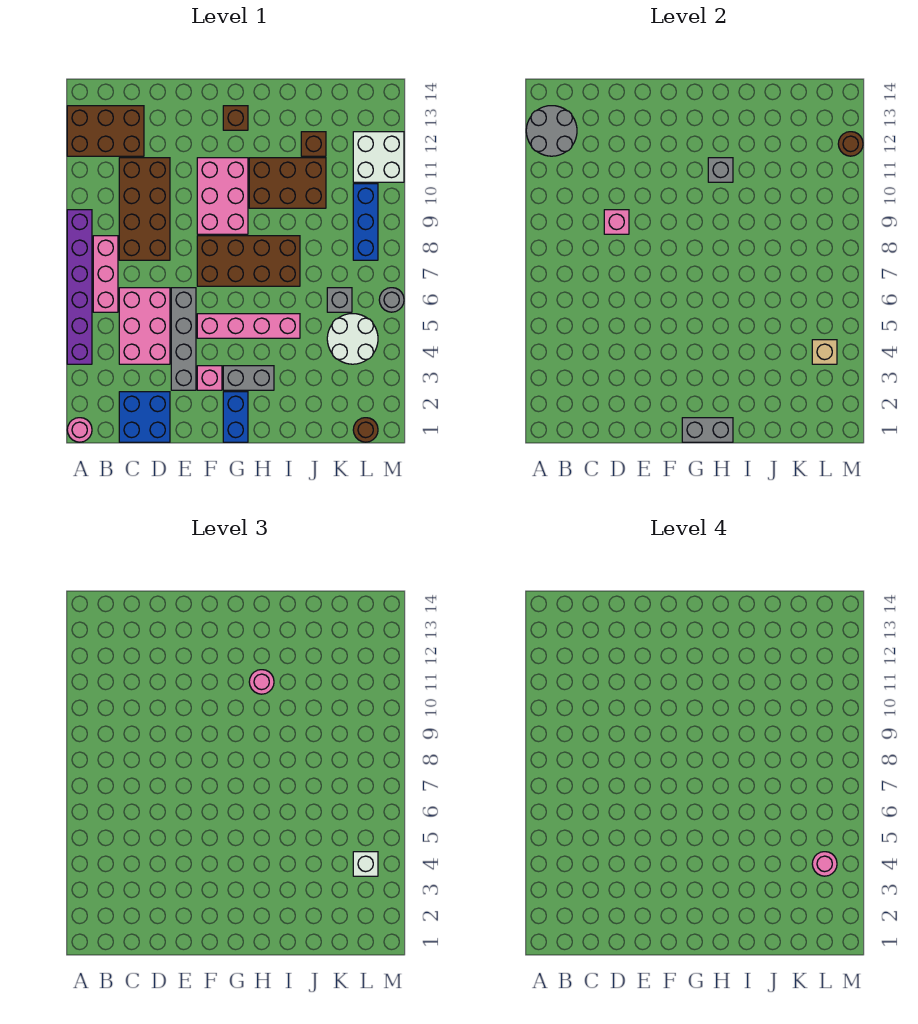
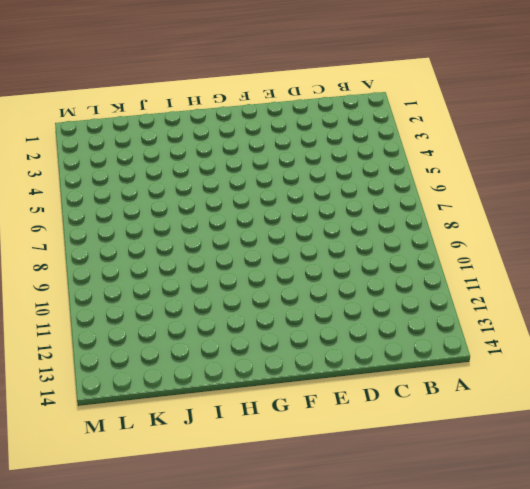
none -> pink round brick A1 level 1
none -> purple brick A4:A9 level 1
none -> brown brick A12:C13 level 1
none -> pink brick B6:B8 level 1

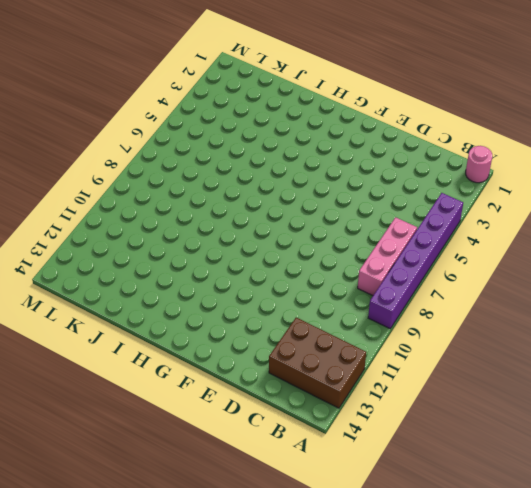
none -> blue brick C1:D2 level 1
none -> pink brick C4:D6 level 1
none -> brown brick C8:D11 level 1
none -> grey brick E3:E6 level 1

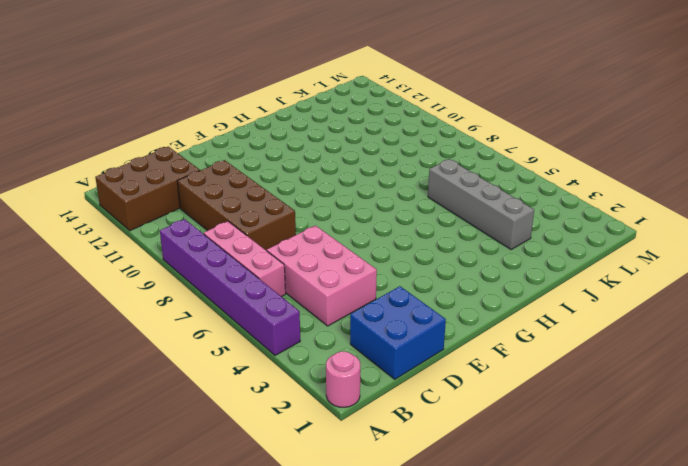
grey brick J3:J6 level 1 -> grey brick E3:E6 level 1
none -> pink brick F3 level 1
none -> pink brick F5:I5 level 1
none -> brown brick F7:I8 level 1
none -> pink brick F9:G11 level 1

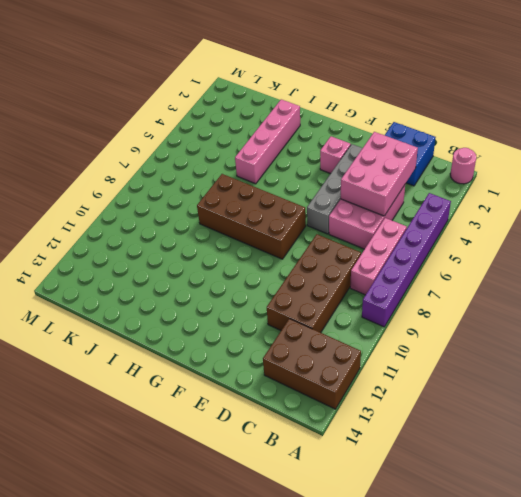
pink brick C3:D5 level 2 -> pink brick F9:G11 level 1
pink brick I2:I5 level 1 -> pink brick F5:I5 level 1
none -> blue brick G1:G2 level 1
none -> grey brick G3:H3 level 1
none -> brown brick G13 level 1
none -> brown brick H10:J11 level 1

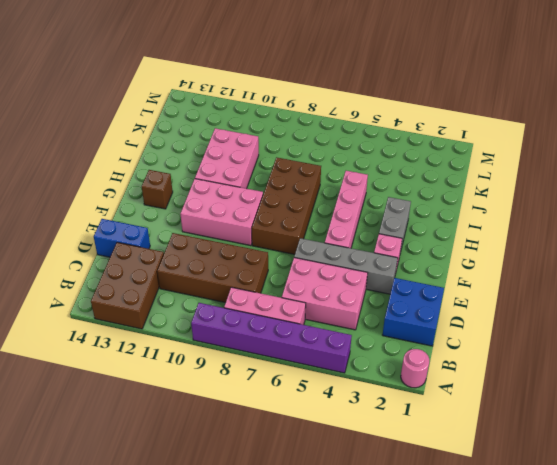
blue brick D13:D14 level 1 -> blue brick G1:G2 level 1
pink brick H10:J11 level 1 -> brown brick H10:J11 level 1
none -> brown brick J12 level 1
none -> white round brick K4:L5 level 1
none -> grey brick K6 level 1
none -> brown round brick L1 level 1

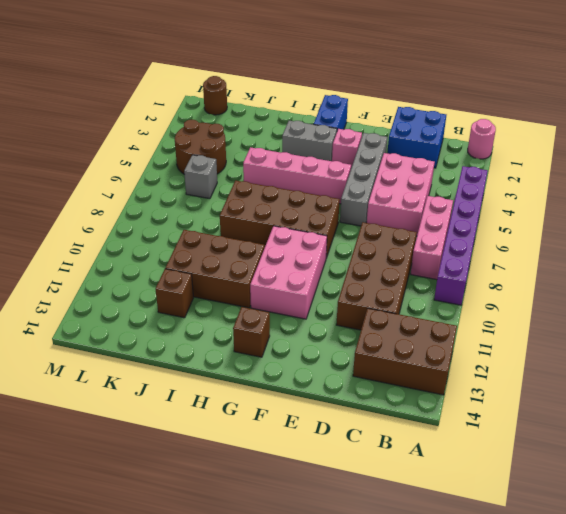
brown round brick K4:L5 level 1 -> white round brick K4:L5 level 1
none -> blue brick L8:L10 level 1
none -> white brick L11:M12 level 1
none -> grey round brick M6 level 1
none -> grey round brick A12:B13 level 2

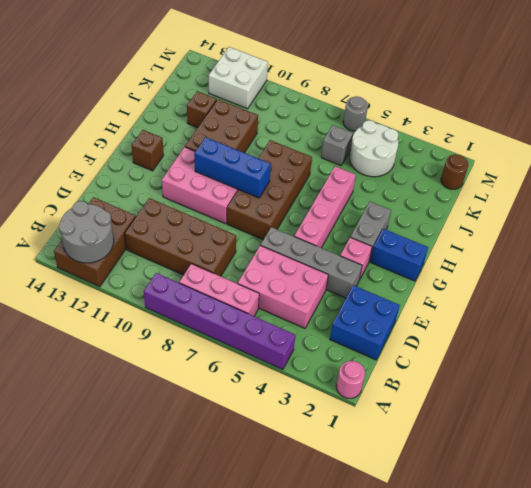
blue brick G8:G10 level 2 -> blue brick L8:L10 level 1
none -> pink brick D9 level 2
none -> grey brick G1:H1 level 2
none -> grey brick H11 level 2
none -> tan brick L4 level 2

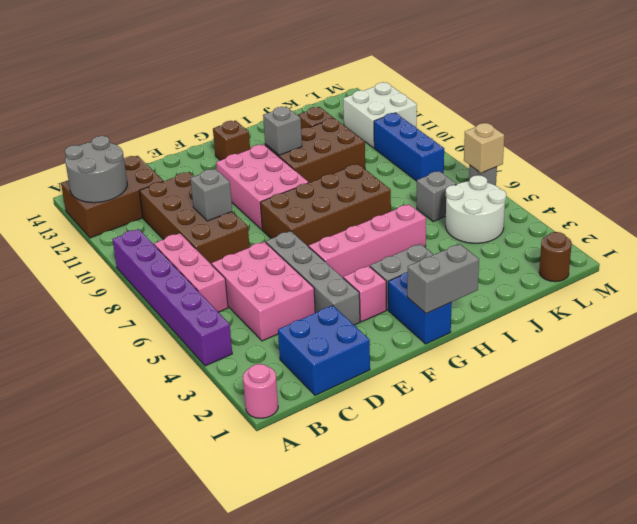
grey brick D9 level 2 -> pink brick D9 level 2
tan brick M6 level 2 -> tan brick L4 level 2
none -> brown round brick M12 level 2
none -> pink round brick H11 level 3
none -> white brick L4 level 3
none -> pink round brick L4 level 4

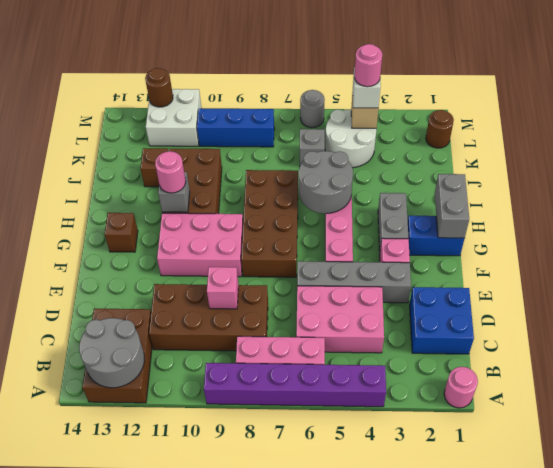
grey round brick H5:I6 level 2 -> none

